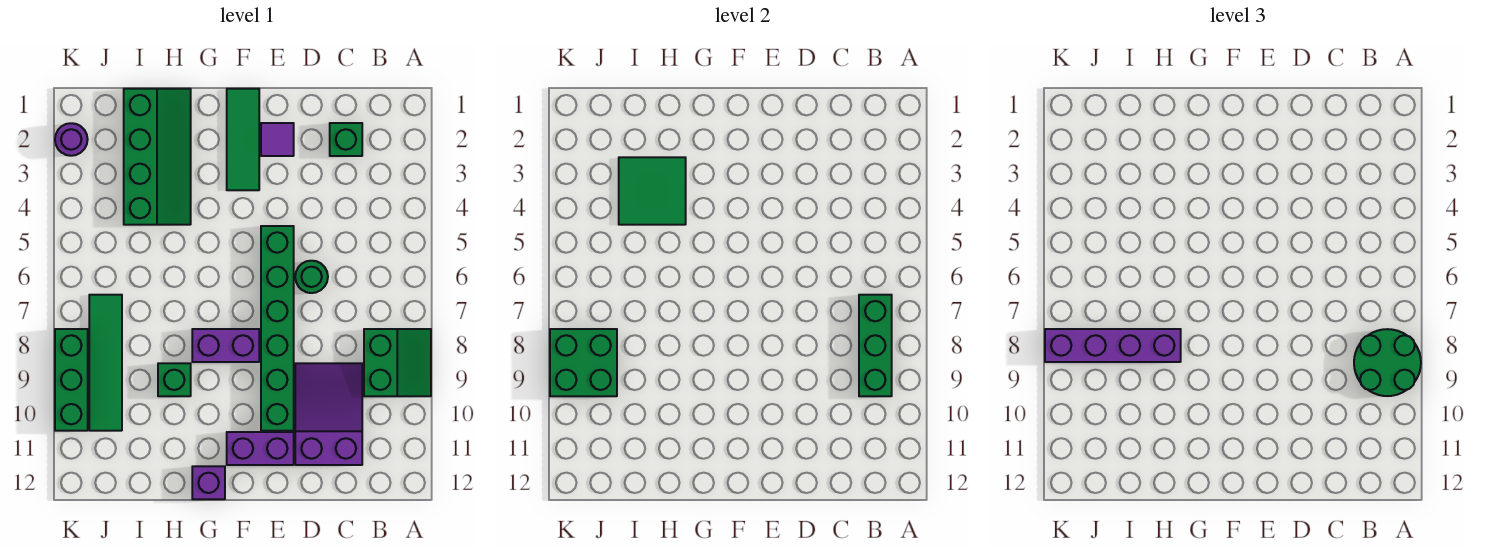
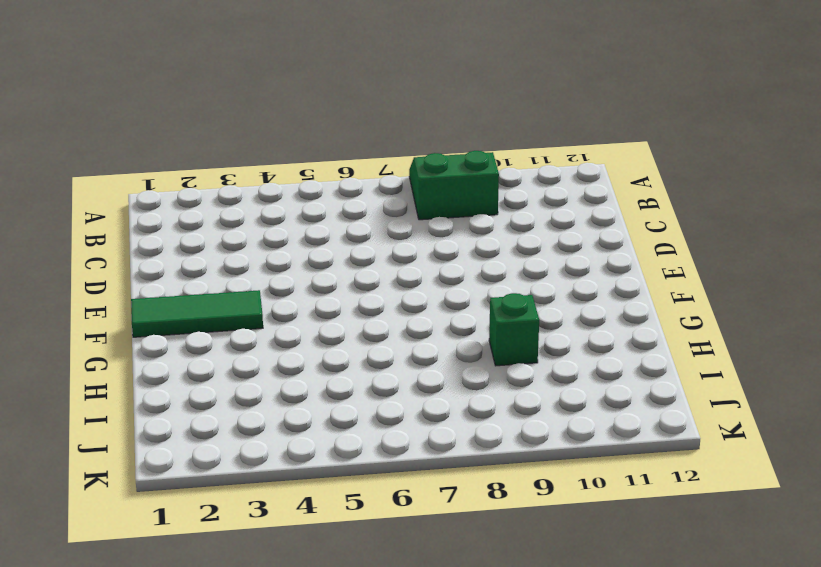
none -> green brick C2 level 1
none -> purple slope C9:D11 level 1 top 11
none -> green round brick D6 level 1

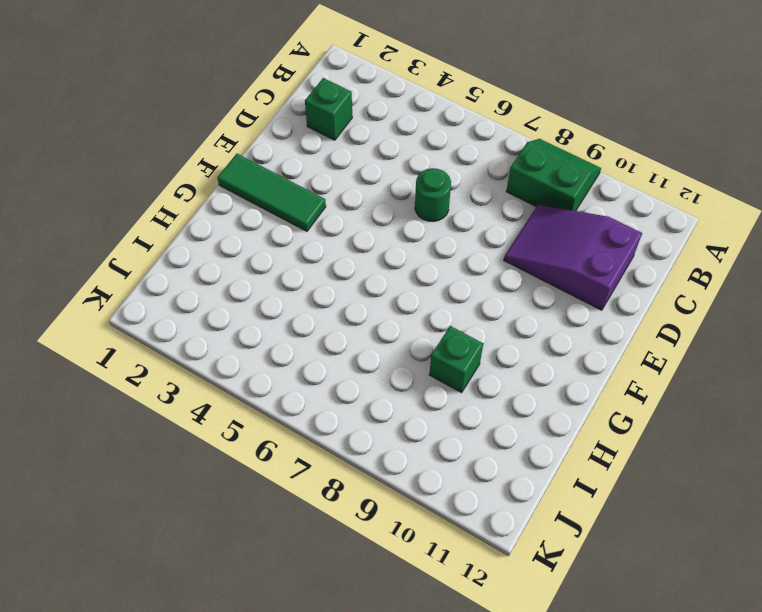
none -> purple tile E2 level 1
none -> green brick E5:E10 level 1
none -> purple brick E11:F11 level 1

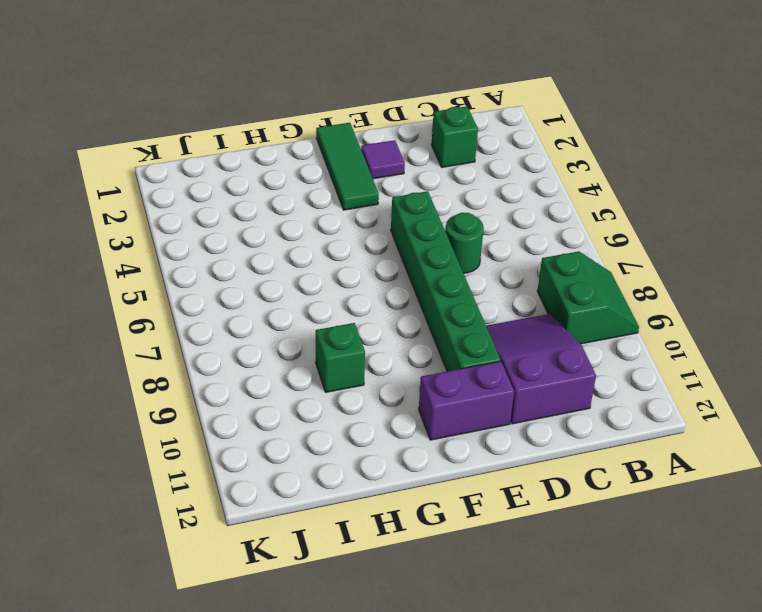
none -> purple brick F8:G8 level 1
none -> purple brick G12 level 1
none -> green slope H1:I4 level 1 top I

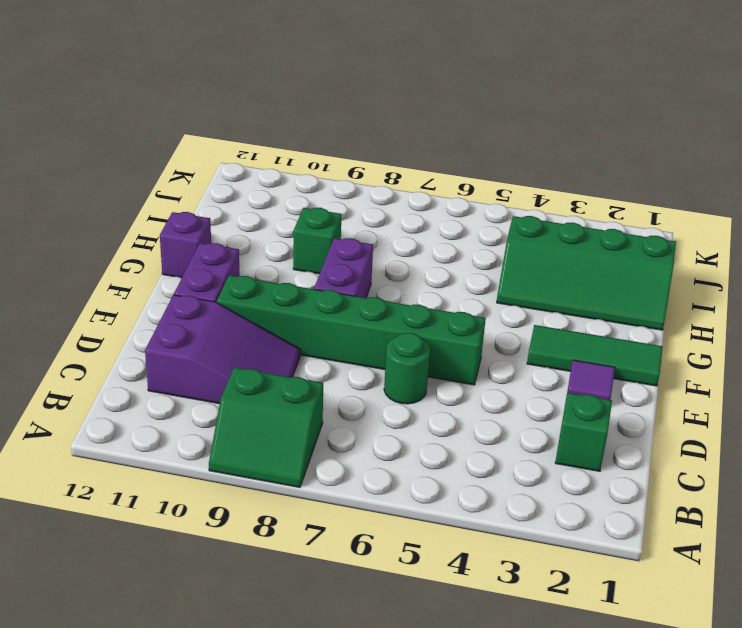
none -> green tile J7:J10 level 1
none -> purple round brick K2 level 1
none -> green brick K8:K10 level 1

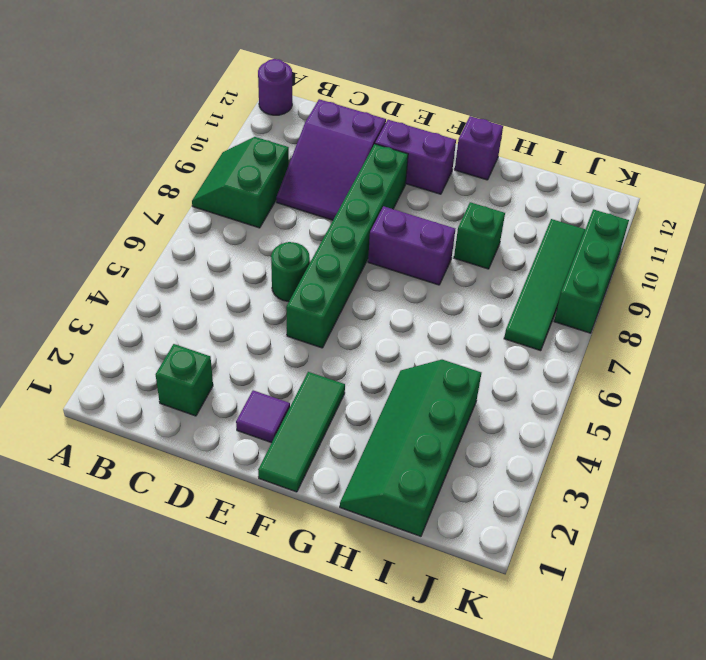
purple round brick A12 level 1 -> purple round brick K2 level 1
none -> green brick B7:B9 level 2
none -> green tile H3:I4 level 2
none -> green brick J8:K9 level 2

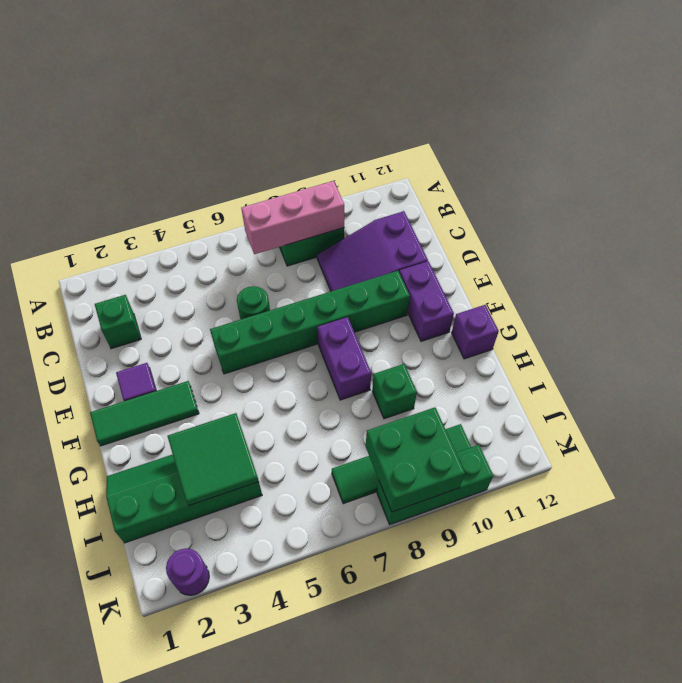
pink brick B7:B9 level 2 -> green brick B7:B9 level 2
none -> green round brick A8:B9 level 3
none -> purple brick H8:K8 level 3

